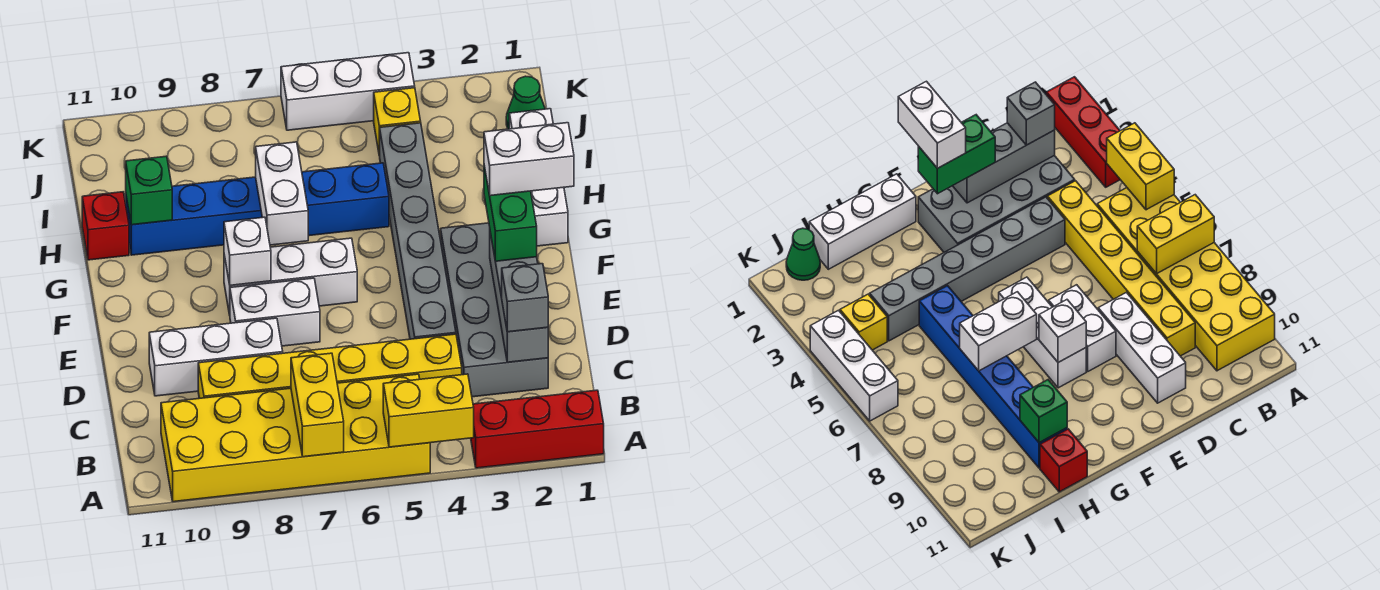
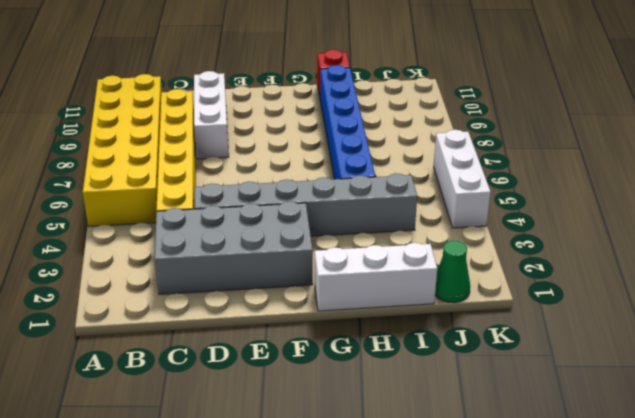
none -> red brick A1:A3 level 1
none -> white brick E7:E8 level 1
none -> white brick F6:F8 level 1

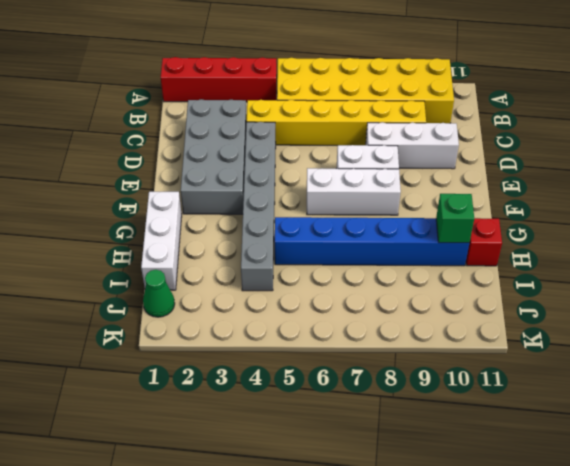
red brick A1:A4 level 1 -> red brick A1:A3 level 1
none -> yellow brick J4 level 1
none -> white brick K4:K6 level 1
none -> yellow brick A4:A5 level 2

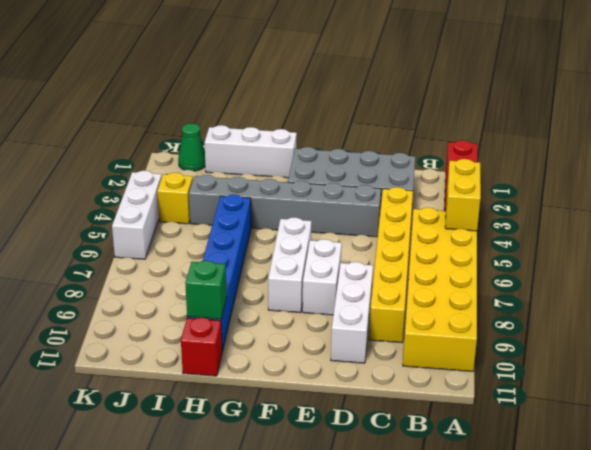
none -> yellow brick A7:B7 level 2
none -> grey brick C2:E2 level 2
none -> white brick F8 level 2

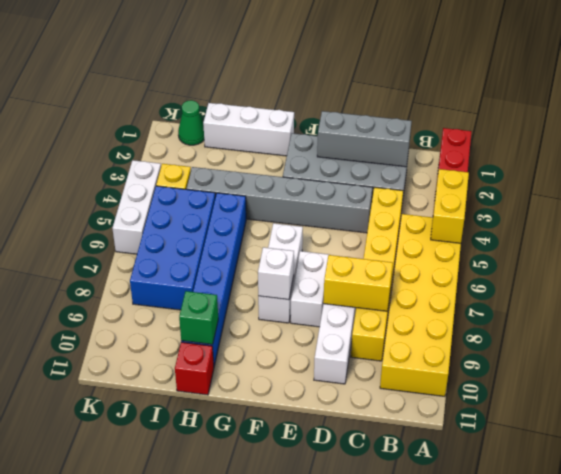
yellow brick C8:D8 level 2 -> yellow brick A7:B7 level 2
blue brick I5:J8 level 1 -> none
none -> white brick G7:H7 level 2
none -> grey brick C2 level 3
none -> green brick E2:F2 level 3

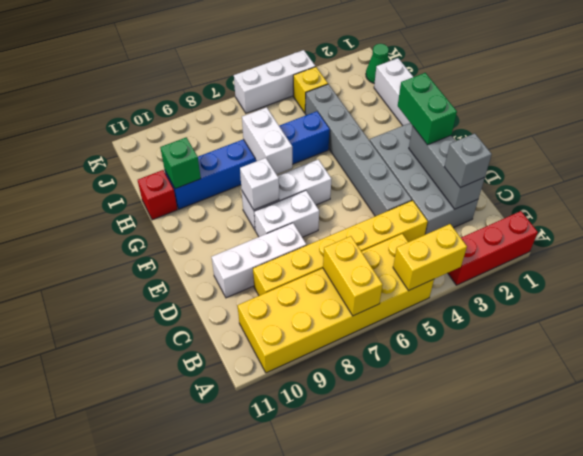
none -> white brick F1:F2 level 4

